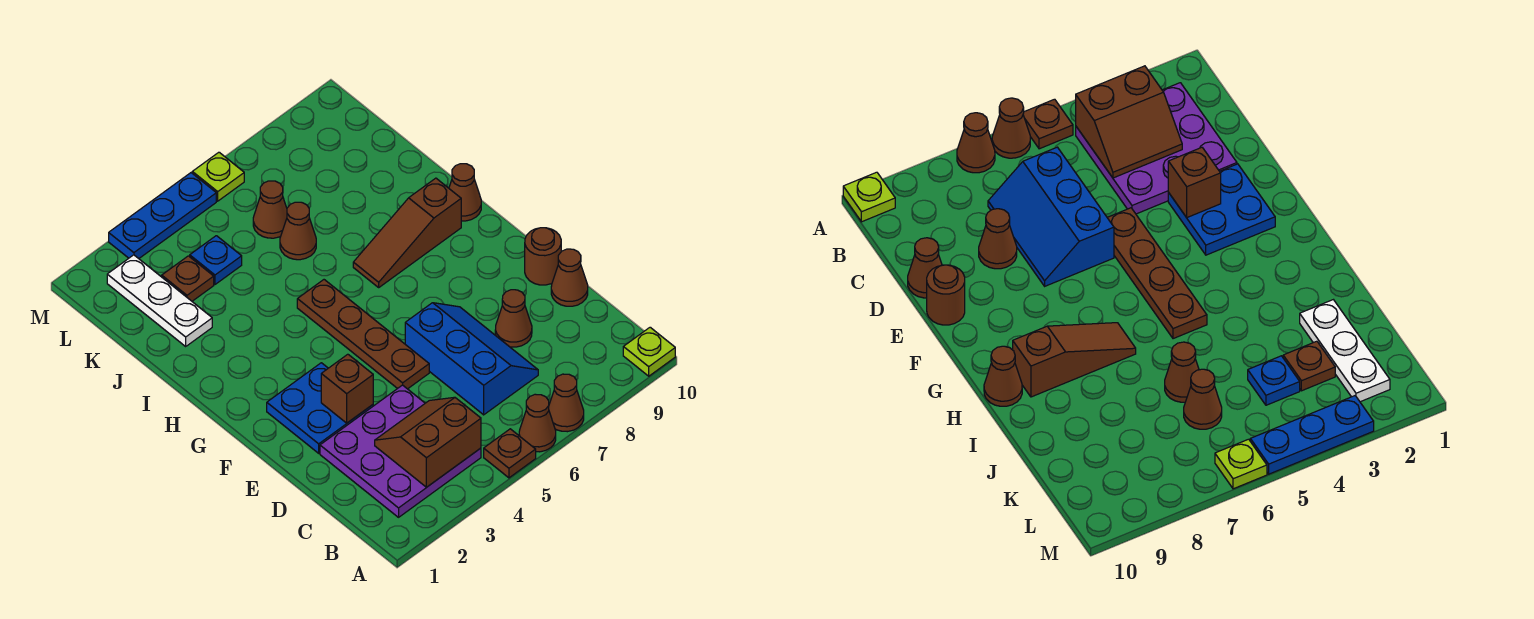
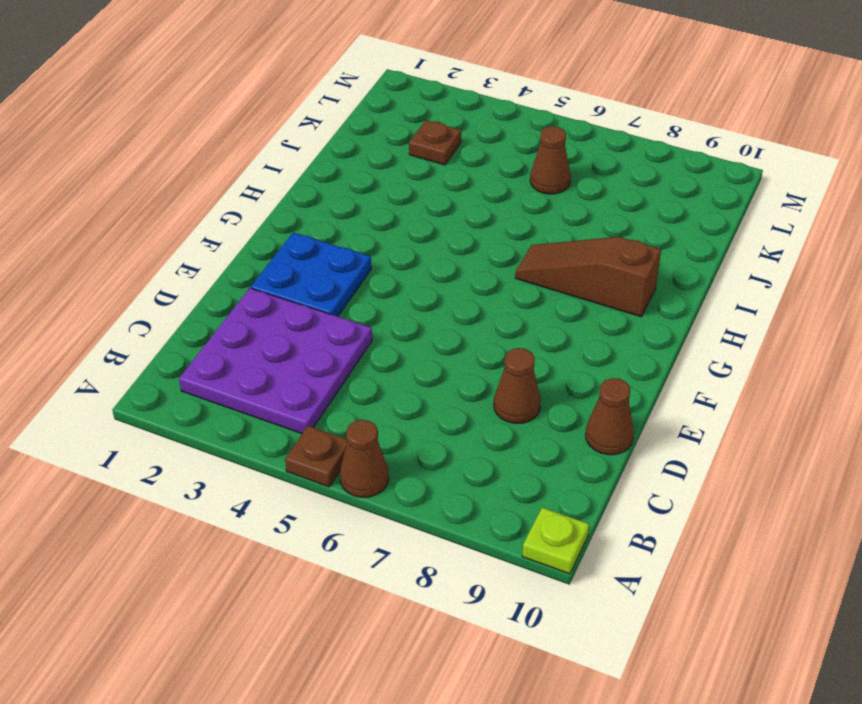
none -> brown cone A7 level 1
none -> blue slope C6:E7 level 1 top 6
none -> brown plate E5:H5 level 1

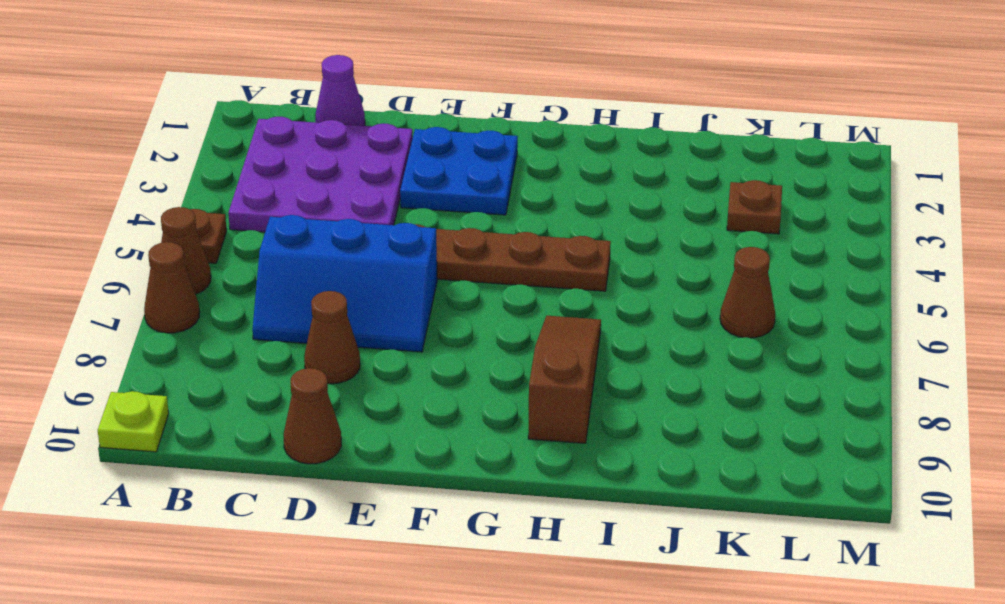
purple cone C1 level 1 -> none
none -> brown round brick E10 level 1
none -> brown cone H10 level 1
none -> white plate J2:L2 level 1

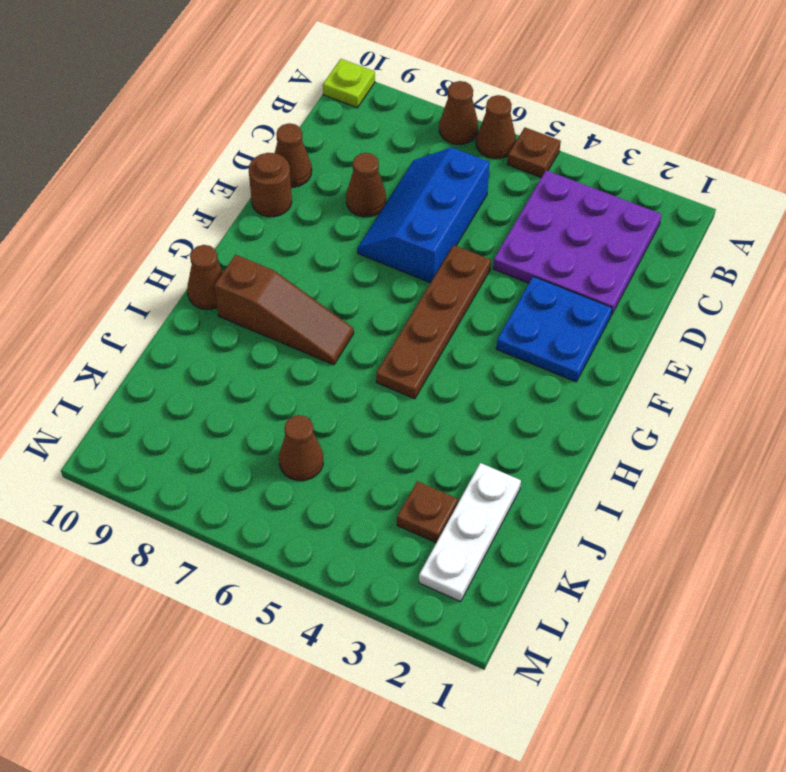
none -> brown cone J6 level 1
none -> blue plate K4 level 1
none -> blue plate M3:M5 level 1

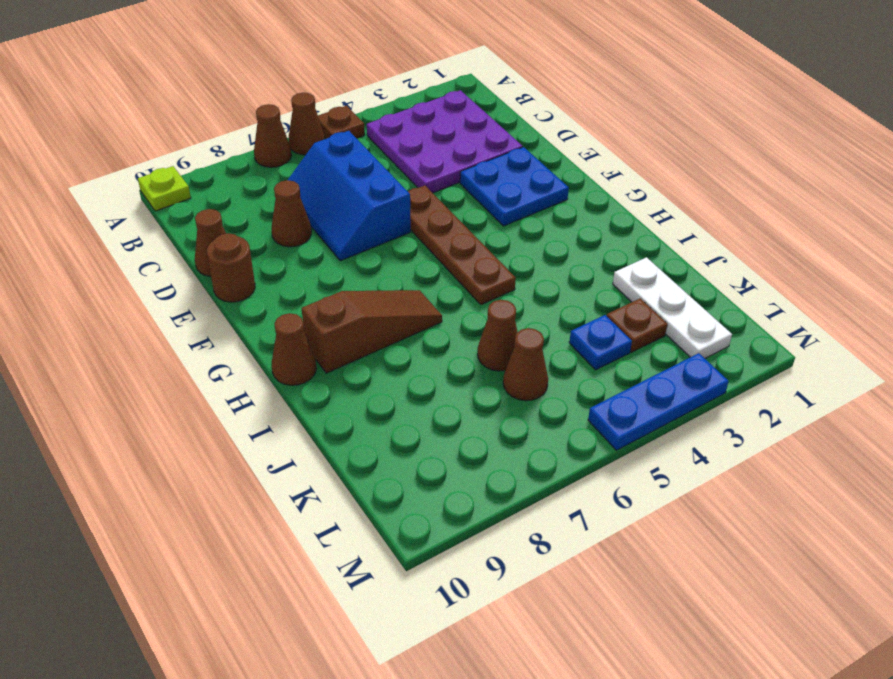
none -> lime plate M6 level 1
none -> brown slope B3:C4 level 2 top B
none -> brown brick E3 level 2

